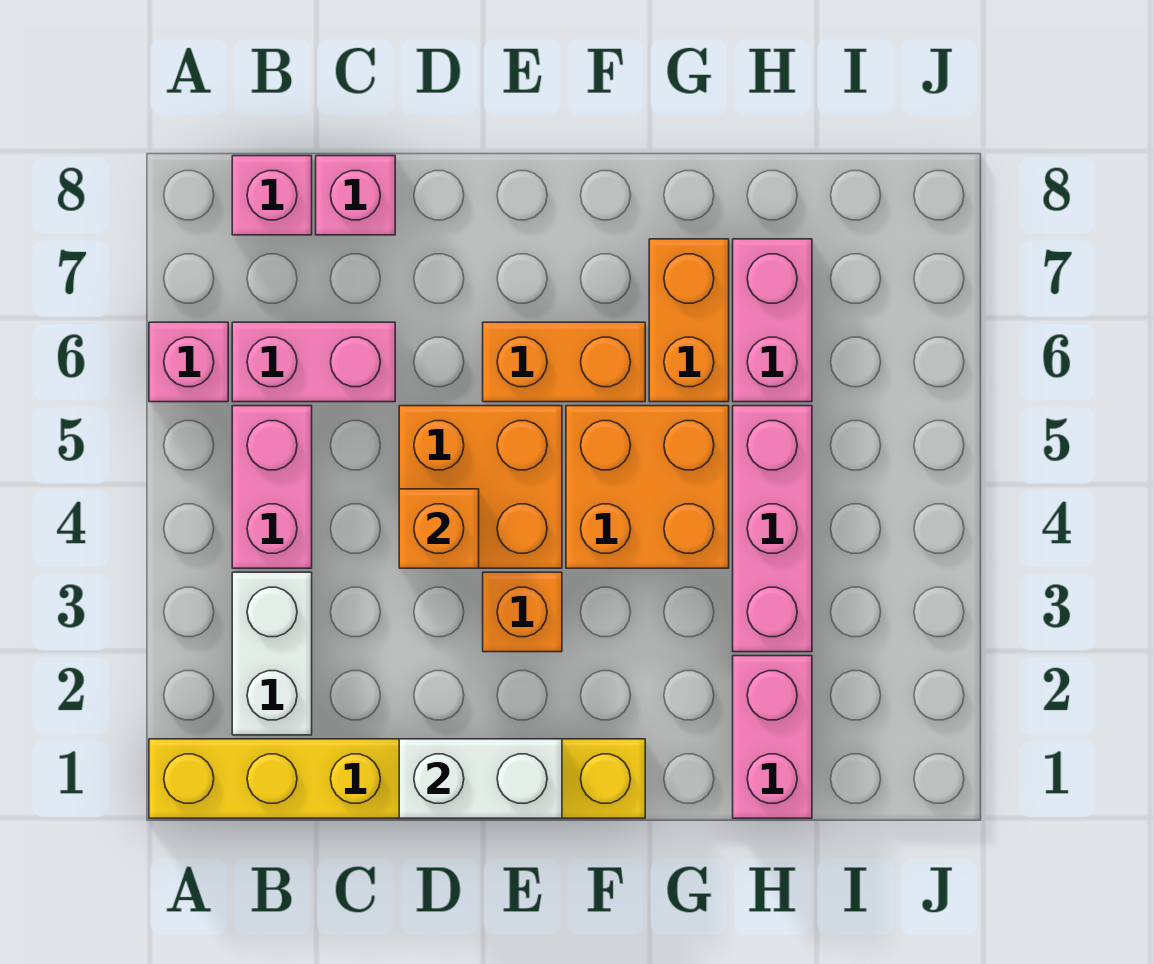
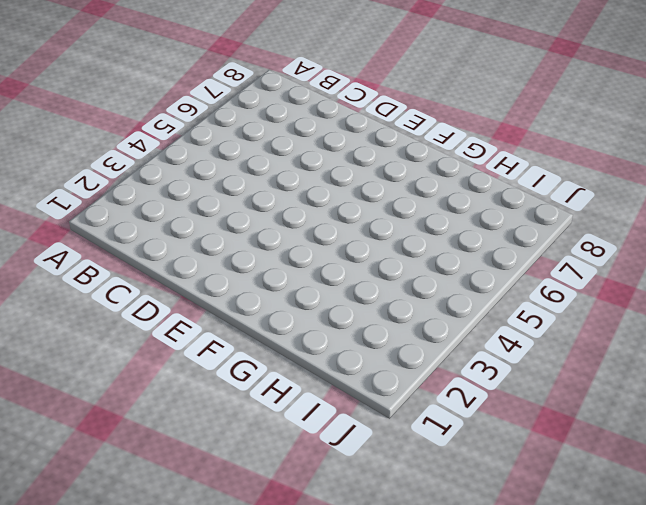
none -> yellow brick A1:F1 level 1
none -> pink brick A6 level 1
none -> white brick B2:B3 level 1

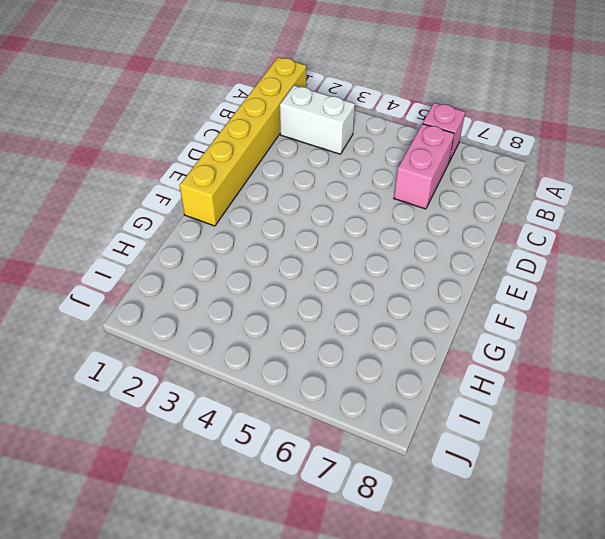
none -> pink brick B4:B5 level 1
none -> pink brick B8 level 1
none -> pink brick C8 level 1

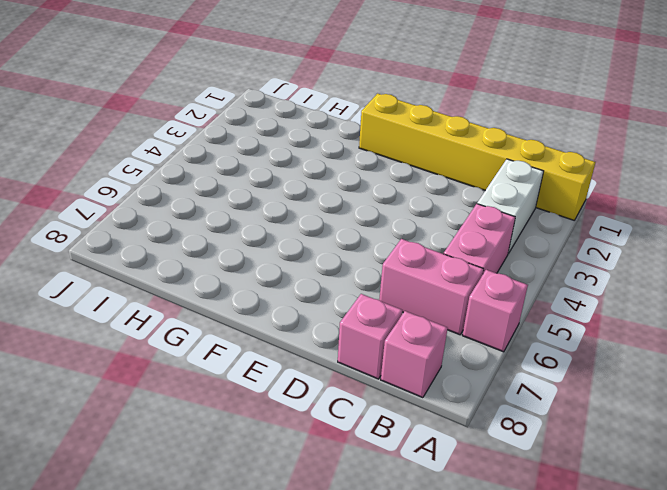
none -> orange brick D4:E5 level 1
none -> orange brick E3 level 1
none -> orange brick E6:F6 level 1

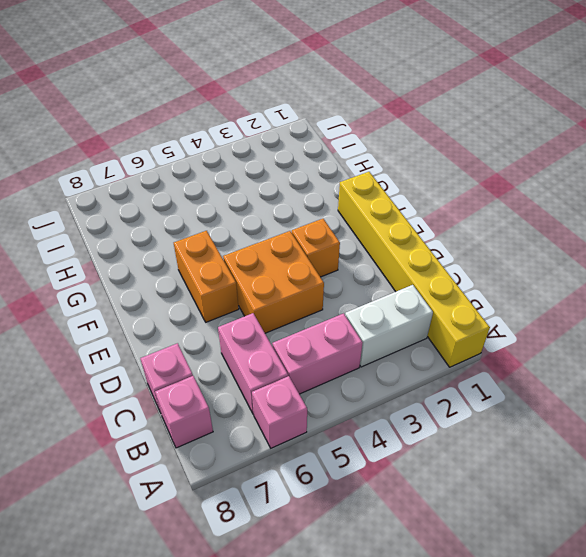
none -> orange brick F4:G5 level 1
none -> orange brick G6:G7 level 1
none -> pink brick H1:H2 level 1

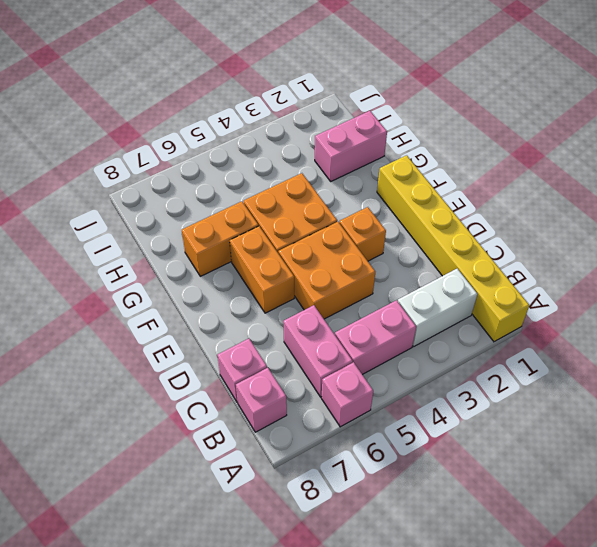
none -> pink brick H3:H5 level 1
none -> pink brick H6:H7 level 1
none -> white brick D1:E1 level 2

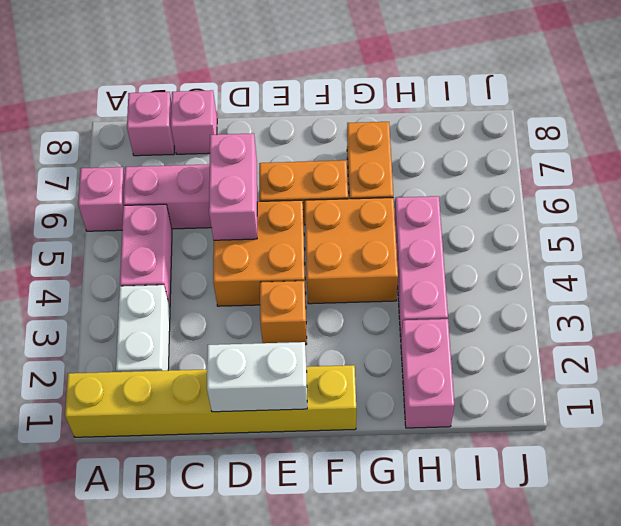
pink brick D5:D6 level 2 -> pink brick H6:H7 level 1
none -> orange brick D4 level 2

